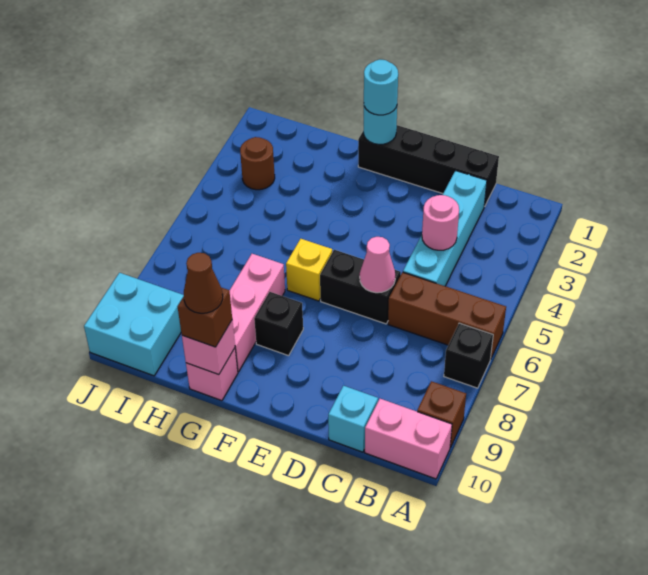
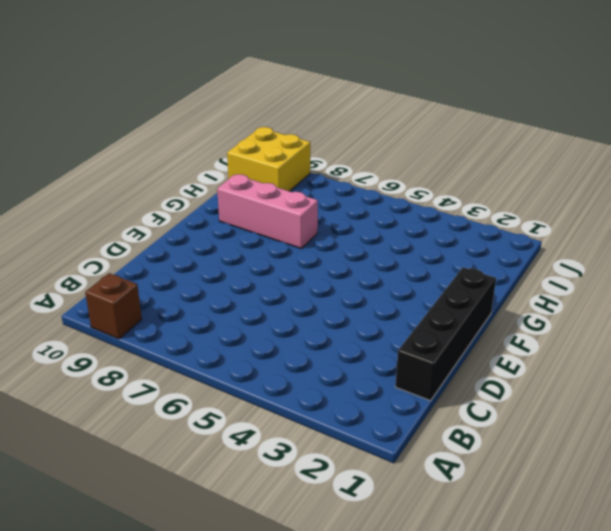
yellow brick I9:J10 level 1 -> cyan brick I9:J10 level 1
none -> brown brick A6:C6 level 1
none -> black brick A7 level 1
none -> pink brick A10:B10 level 1

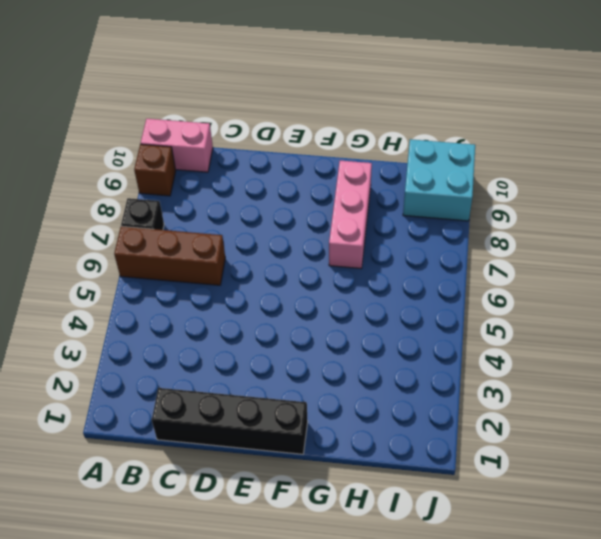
none -> cyan brick C2:C5 level 1
none -> cyan brick C10 level 1
none -> black brick D6:E6 level 1

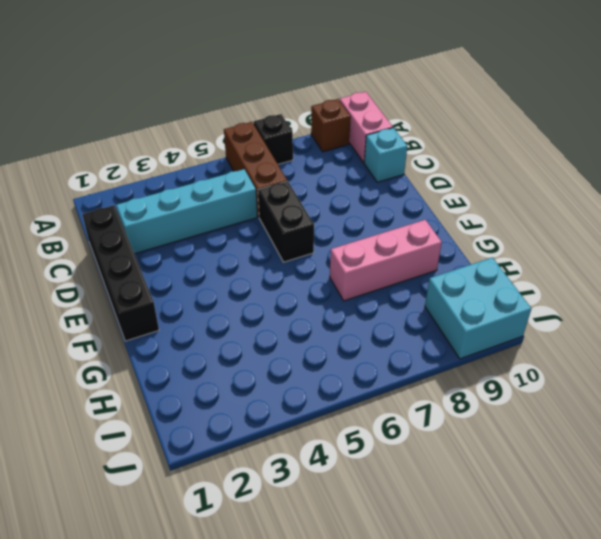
none -> yellow brick F6 level 1
none -> black brick F8 level 1
none -> pink brick G10 level 1

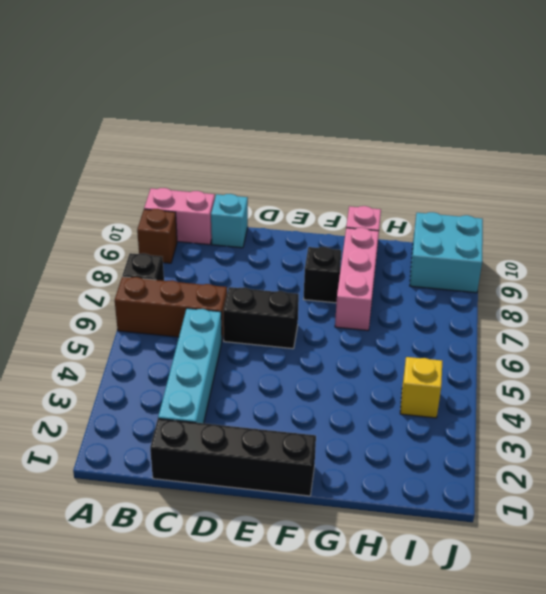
yellow brick I4 level 1 -> yellow brick F6 level 1
none -> brown round brick I3 level 1
none -> pink round brick C4 level 2
none -> pink cone D6 level 2

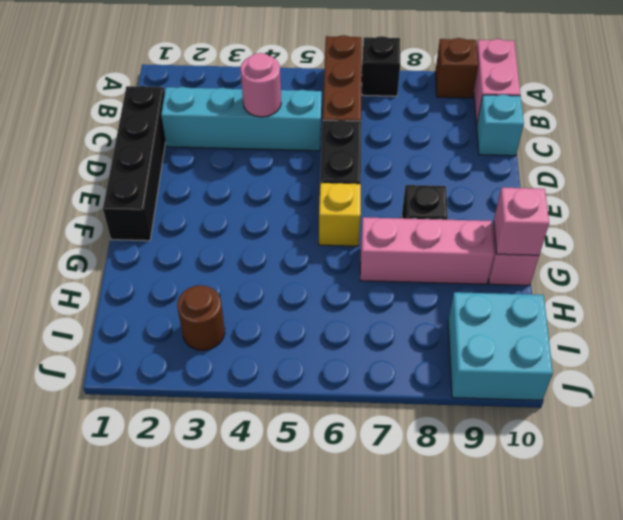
none -> pink cone D6 level 2
none -> cyan round brick F1 level 2
none -> cyan round brick F1 level 3

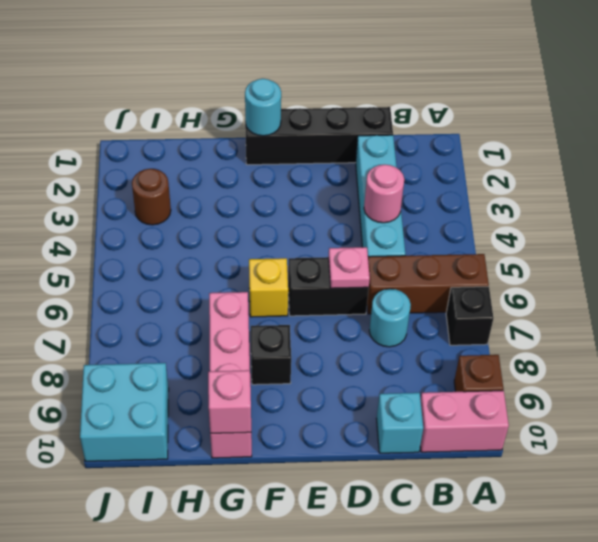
cyan round brick C7 level 1 -> cyan round brick F1 level 3
pink plate D6 level 2 -> pink cone D6 level 2
none -> brown brick G10 level 3
none -> brown cone G10 level 4

